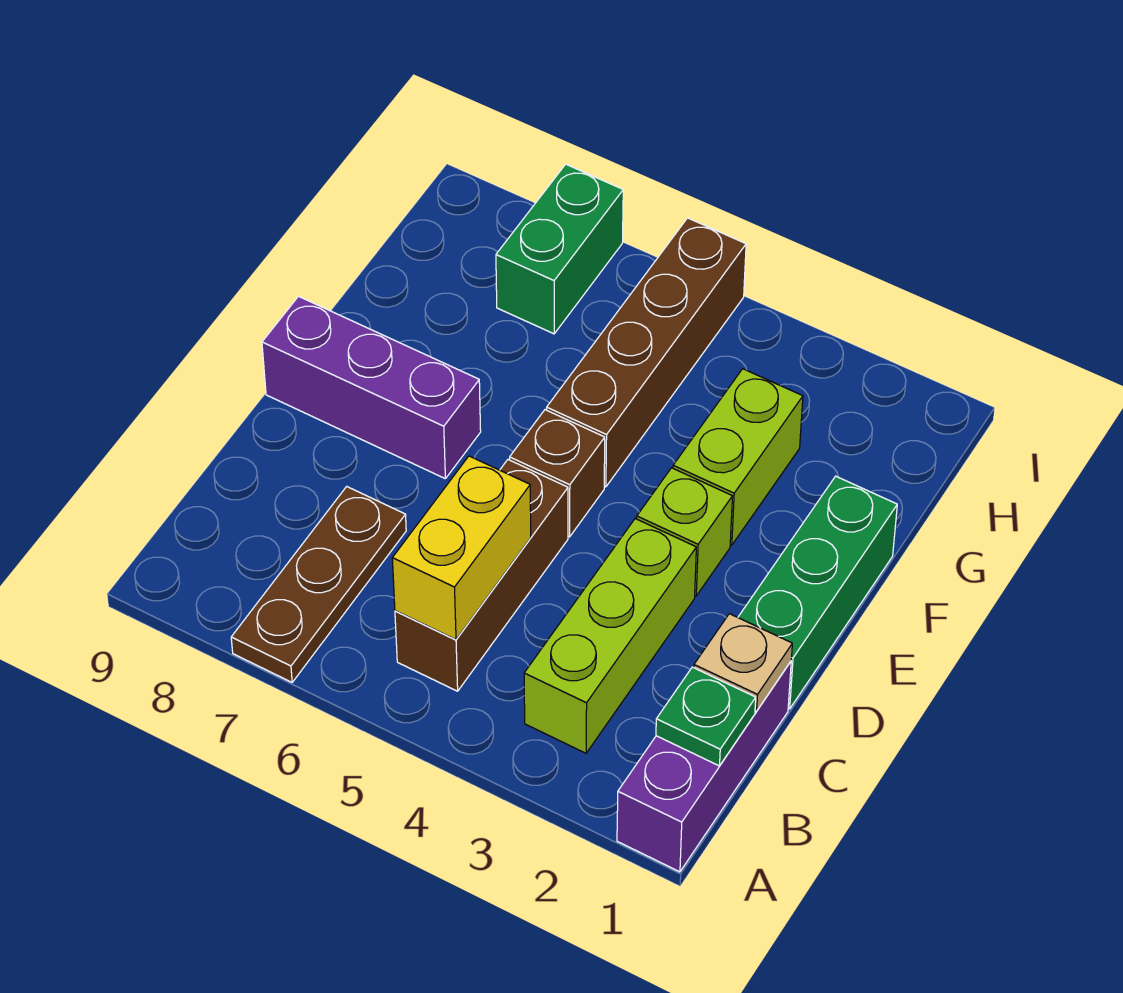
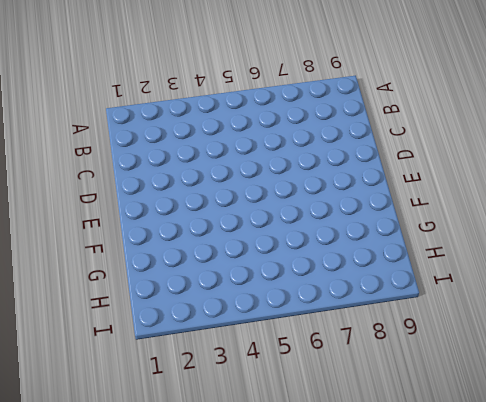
none -> purple brick A1:C1 level 1
none -> brown plate A7:C7 level 1
none -> lime brick B3:D3 level 1

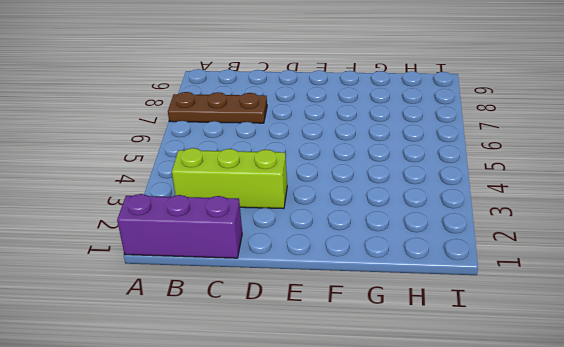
none -> brown brick B5:D5 level 1
none -> green brick D1:F1 level 1
none -> lime brick E3 level 1

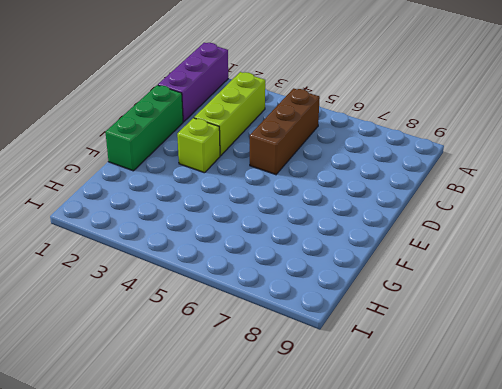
none -> brown plate A7:C7 level 1
none -> brown brick E5 level 1
none -> purple brick E7:E9 level 1

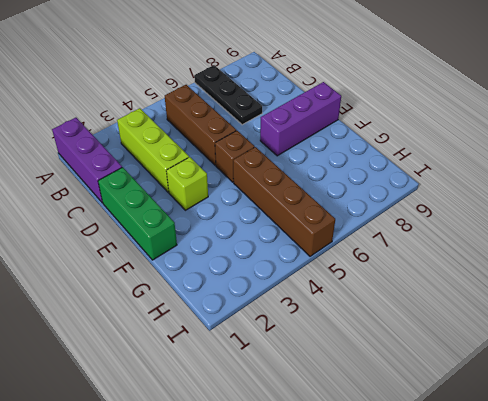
black plate A7:C7 level 1 -> brown plate A7:C7 level 1
none -> lime brick F3:G3 level 1
none -> green brick H7:I7 level 1
none -> green plate B1 level 2

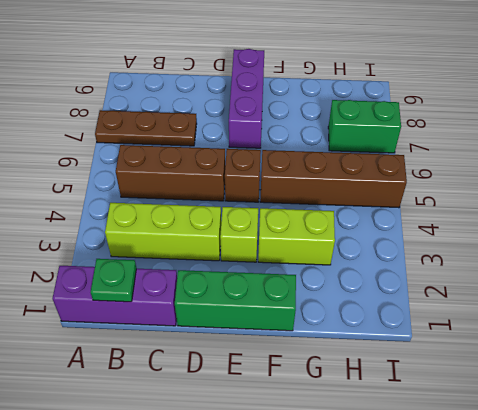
none -> yellow brick B5:C5 level 2
none -> tan plate C1 level 2

